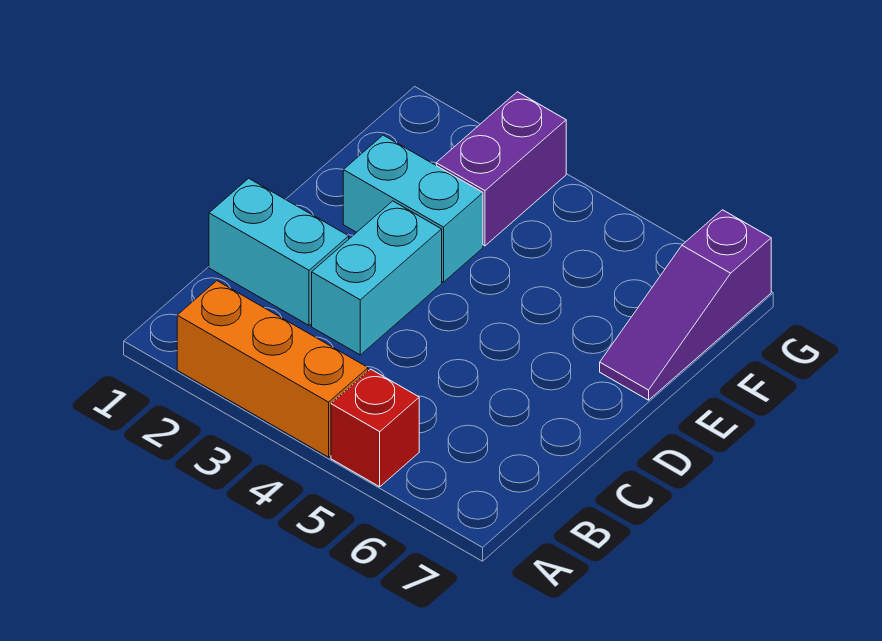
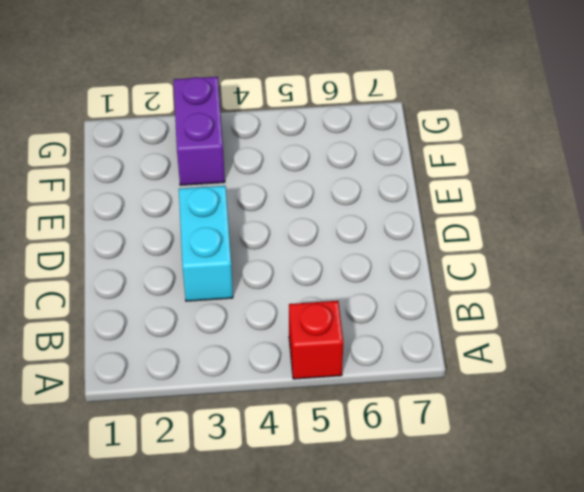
none -> orange brick A2:A4 level 1
none -> cyan brick C1:C2 level 1

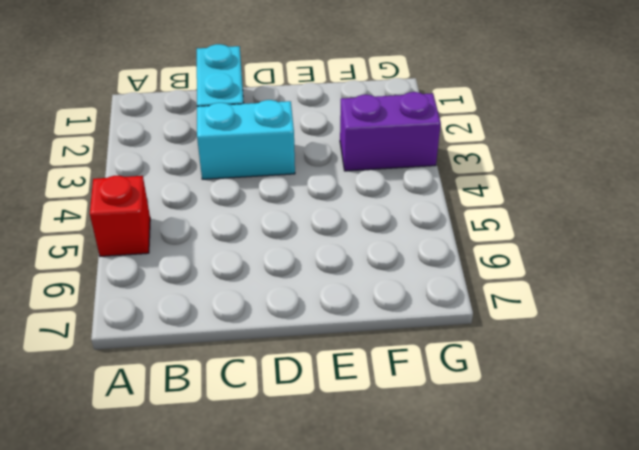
none -> orange brick A2:A4 level 1
none -> cyan brick E2:E3 level 1

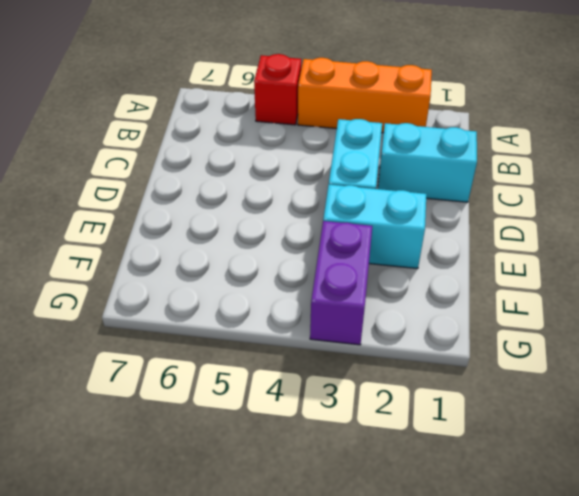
none -> purple slope E7:G7 level 1 top G

